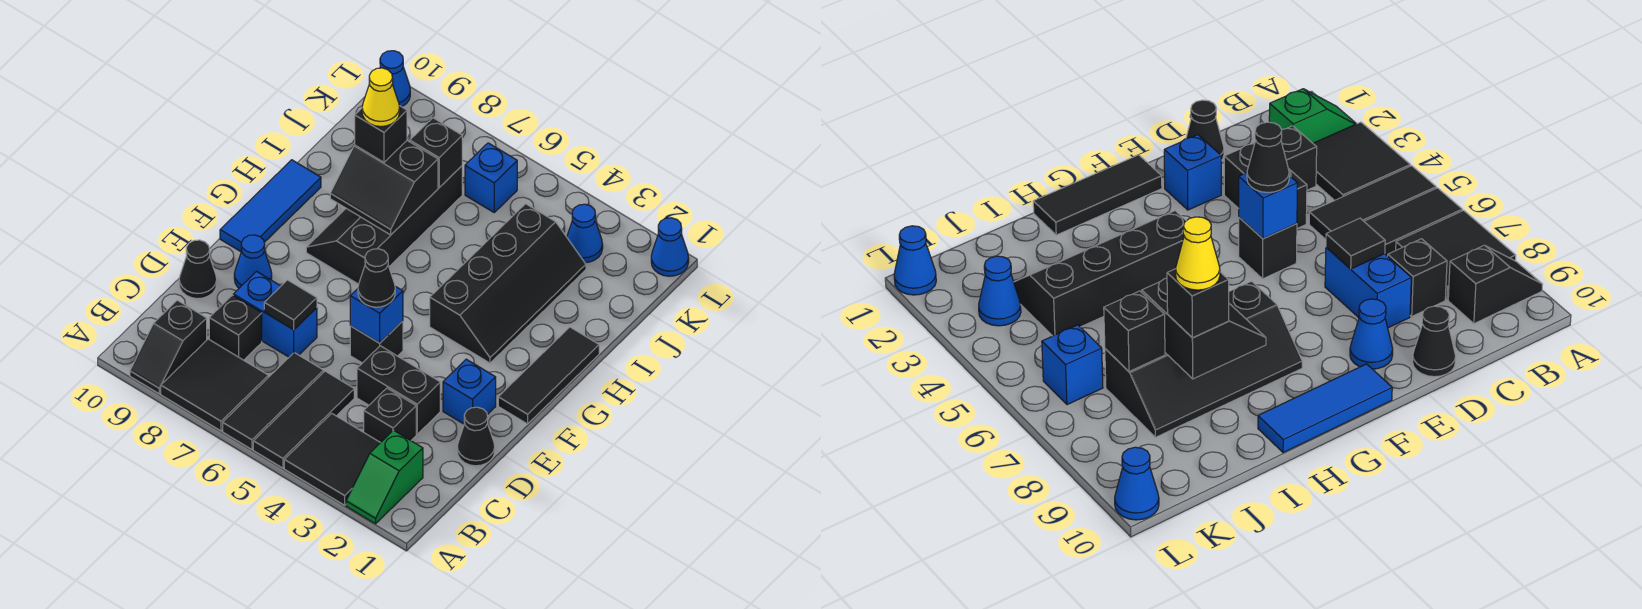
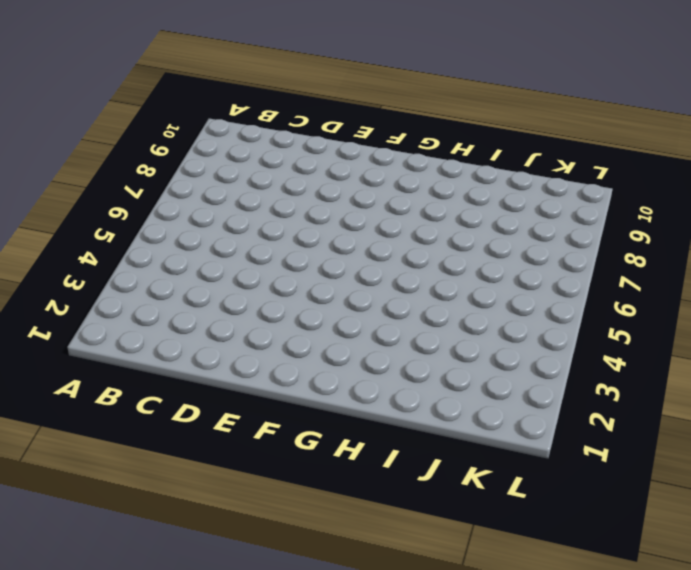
none -> green slope A2:B2 level 1 top B
none -> black tile A3:B4 level 1
none -> black tile A5:C5 level 1
none -> black tile A6:C6 level 1

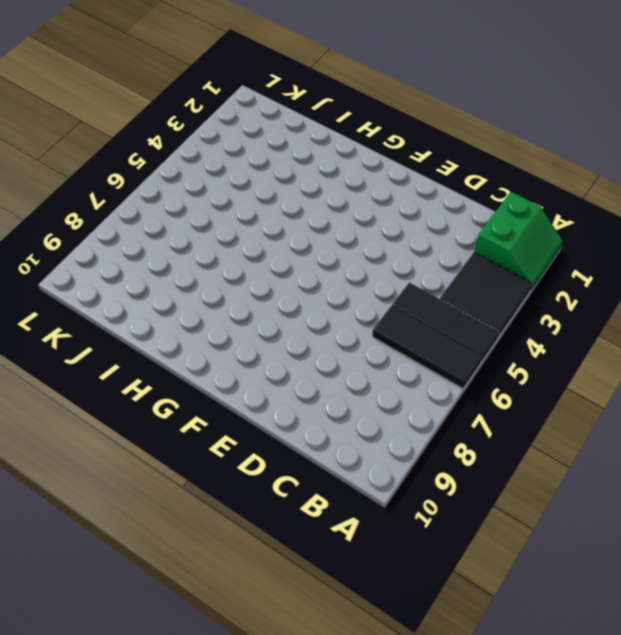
green slope A1:B2 level 1 top B -> green slope A2:B2 level 1 top B
none -> black tile A7:B8 level 1
none -> black slope A9:B9 level 1 top B
none -> black brick C3 level 1
none -> black brick C8 level 1

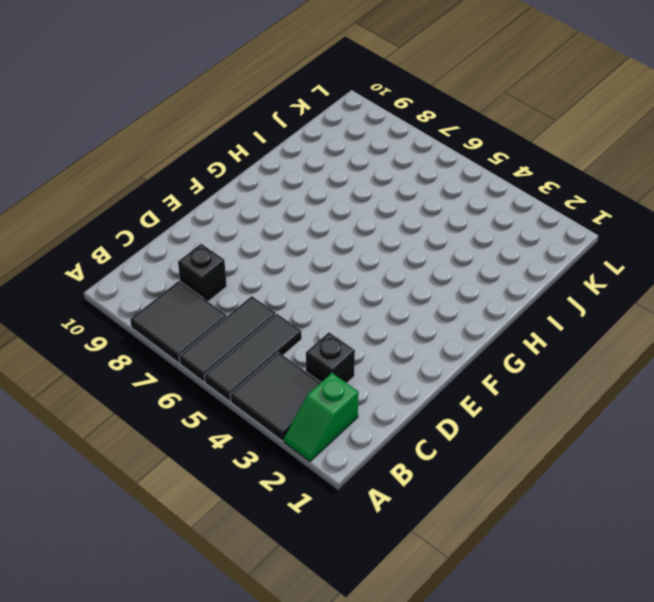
none -> black slope A9:B9 level 1 top B
none -> black cone D1 level 1
none -> black brick D3:D4 level 1
none -> blue brick D7:D8 level 1

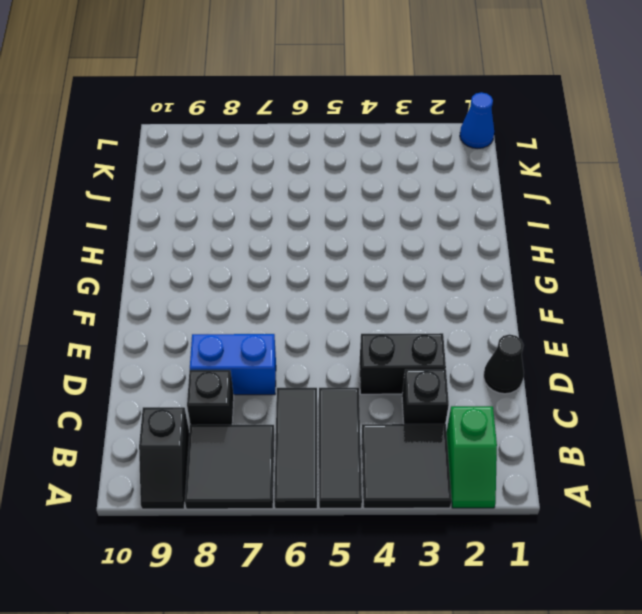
none -> black cone D10 level 1
none -> blue brick E2 level 1
none -> black brick E5 level 1
none -> blue cone E9 level 1

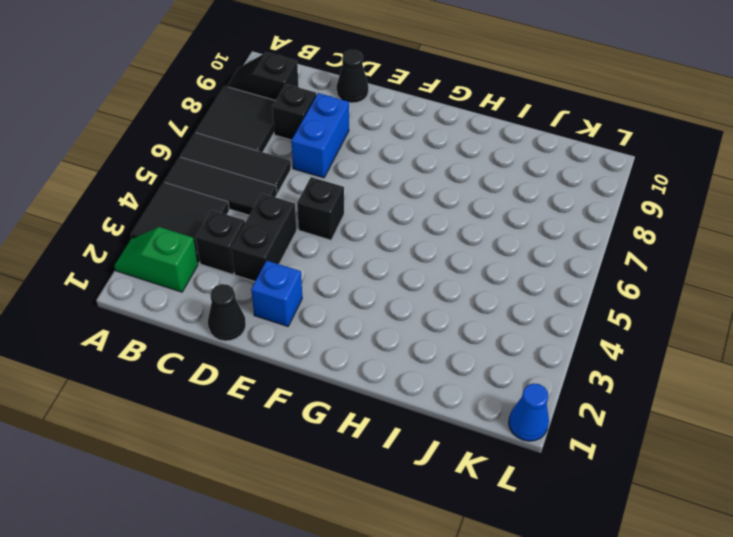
none -> blue cone E9 level 1
none -> black tile F1:H1 level 1
none -> blue tile F10:H10 level 1
none -> black slope G3:J4 level 1 top 4

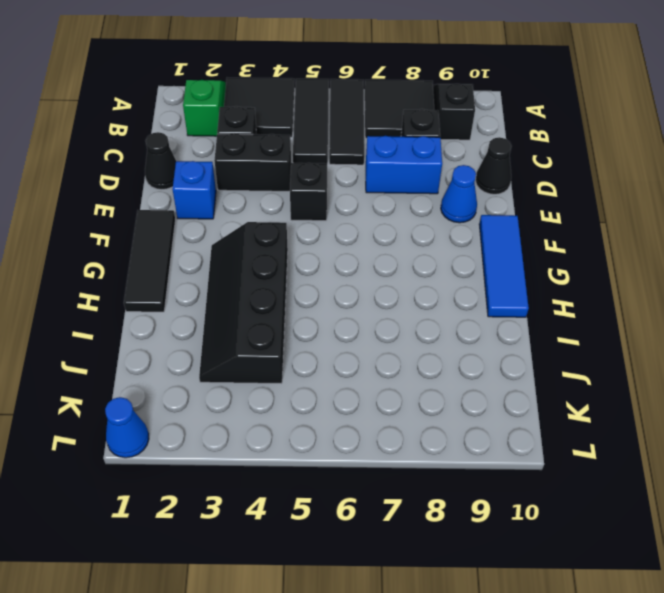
none -> black slope G7:J8 level 1 top 7
none -> blue cone K3 level 1
none -> blue brick K6 level 1
none -> blue cone L10 level 1

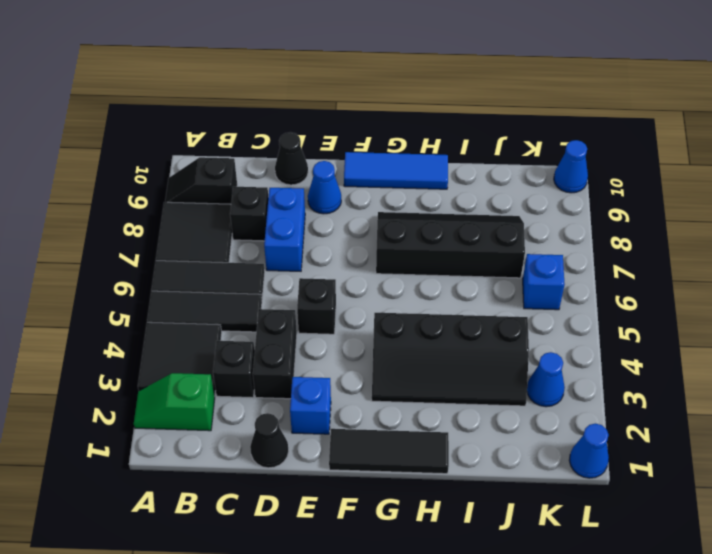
none -> black tile D7 level 2
none -> blue brick E5 level 2
none -> black slope H7:I8 level 2 top I
none -> black brick J7 level 2

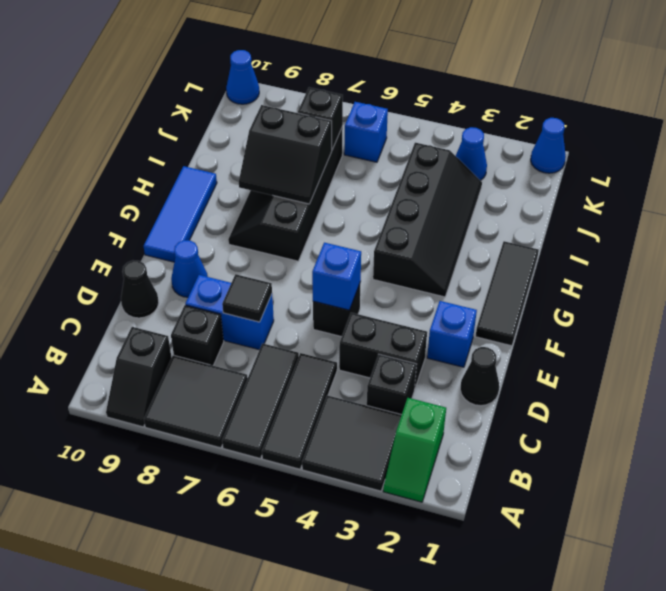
none -> black cone E5 level 3
none -> black brick I8 level 3
none -> yellow cone I8 level 4

